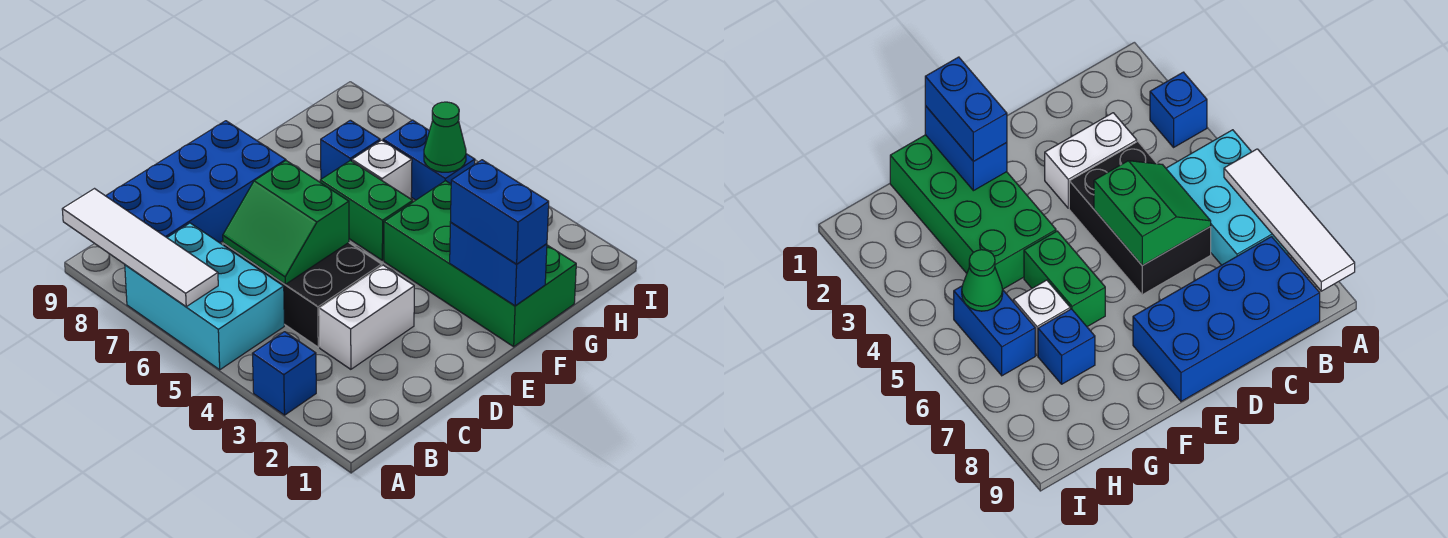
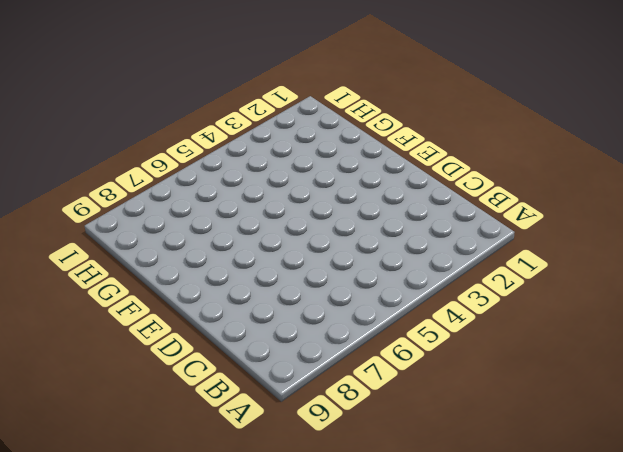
none -> blue brick A3 level 1
none -> cyan brick A5:B7 level 1
none -> blue brick B8:E9 level 1

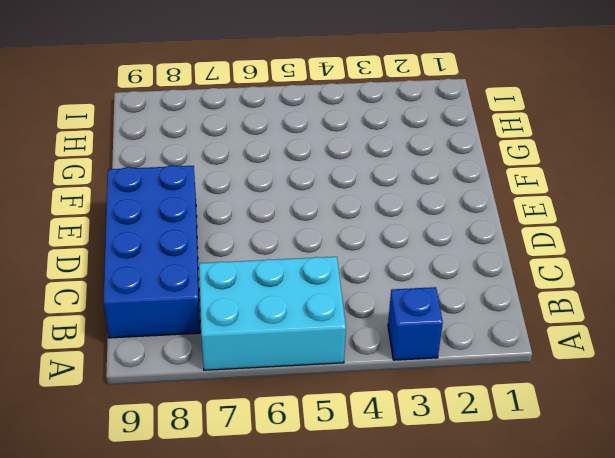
none -> white brick C3:D3 level 1
none -> black brick C4:D6 level 1
none -> green brick F1:G4 level 1

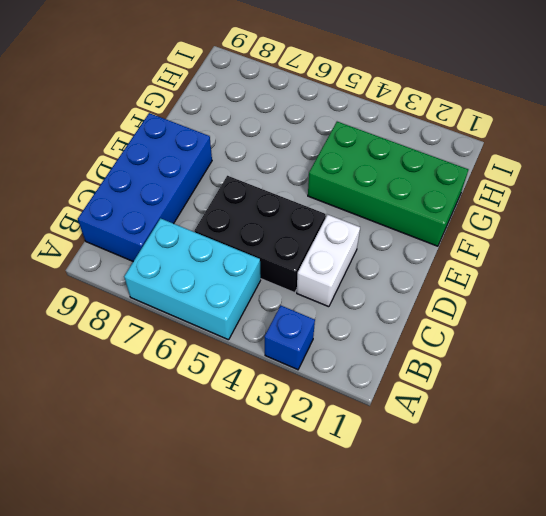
none -> green brick F5:F6 level 1
none -> white brick G6 level 1
none -> blue brick G7 level 1

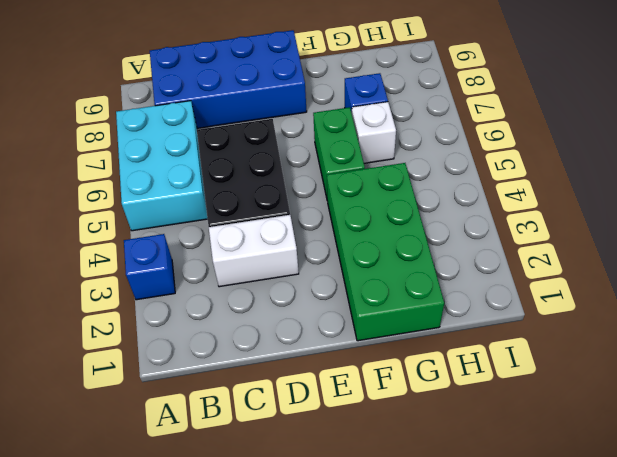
none -> blue brick H5:H6 level 1
none -> white tile A6:A9 level 2
none -> green slope C5:D6 level 2 top D

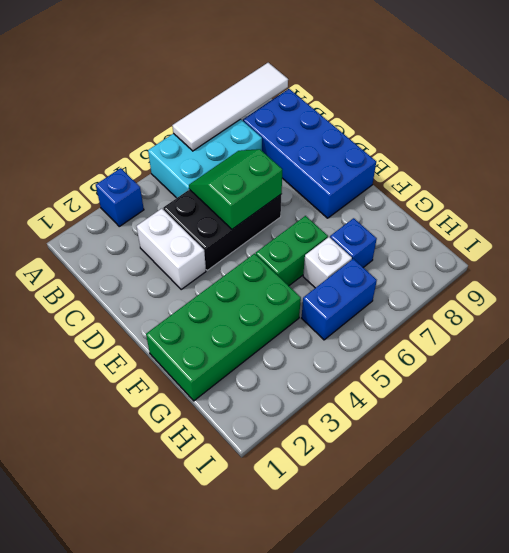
none -> blue brick F1:F2 level 2
none -> green cone H5 level 2
none -> blue brick F1:F2 level 3

